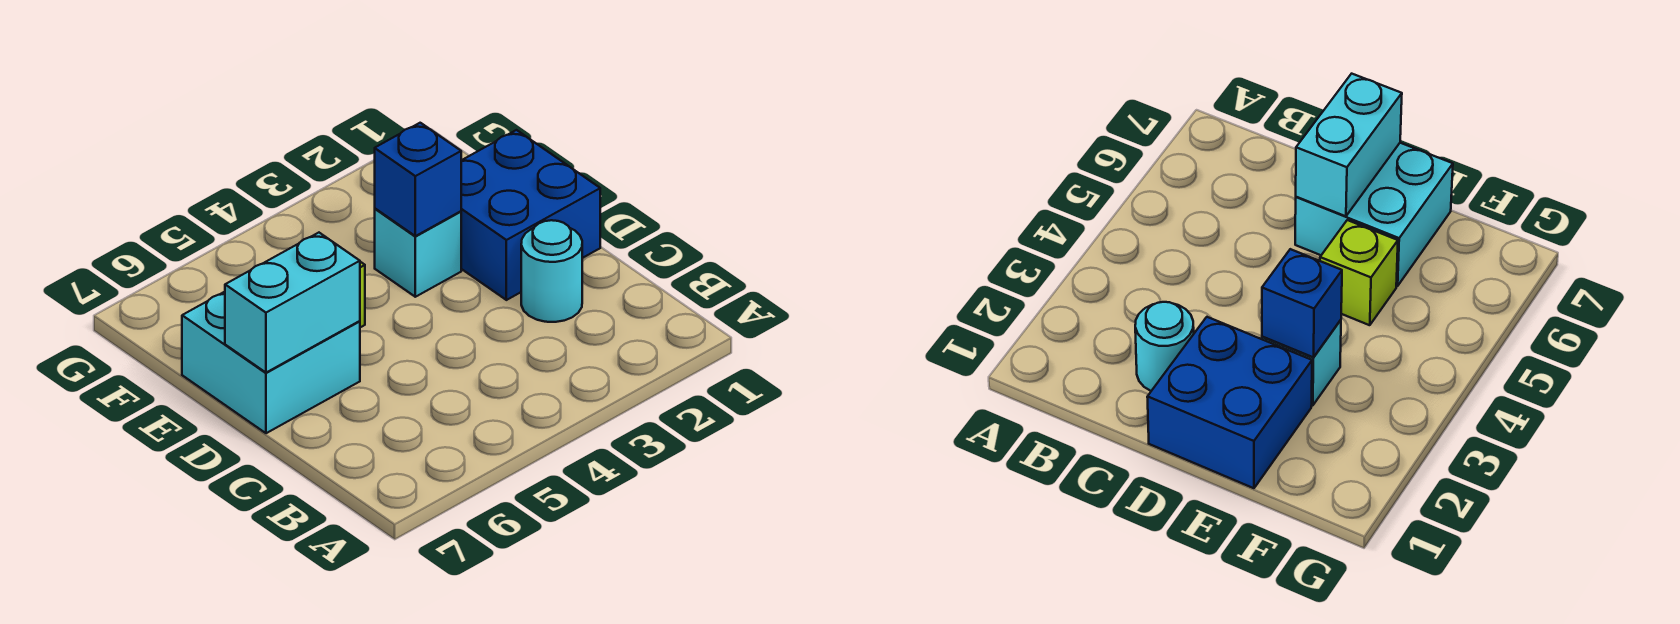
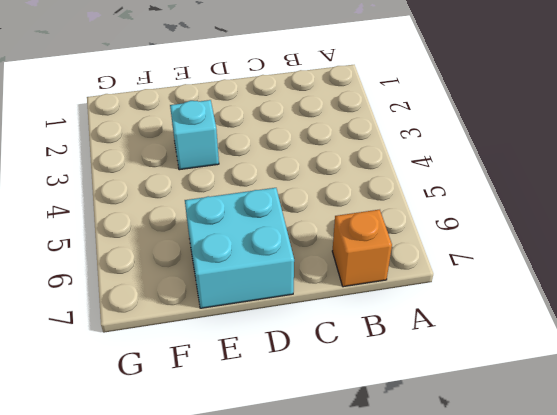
orange brick B7 level 1 -> none
none -> cyan round brick C2 level 1
none -> blue brick D1:E2 level 1

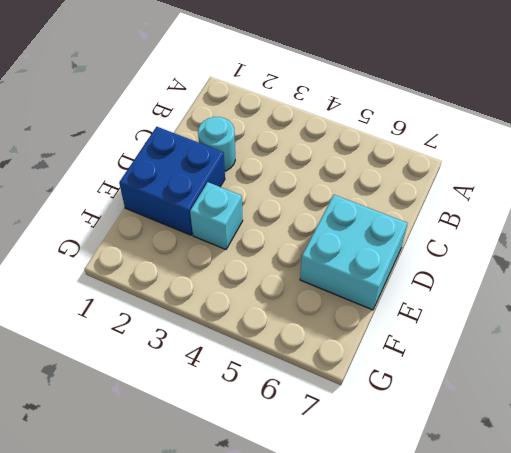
none -> lime brick E5 level 1
none -> cyan brick D6:D7 level 2

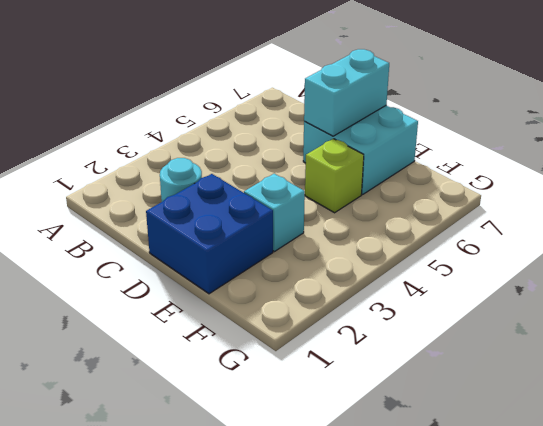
none -> blue brick E3 level 2

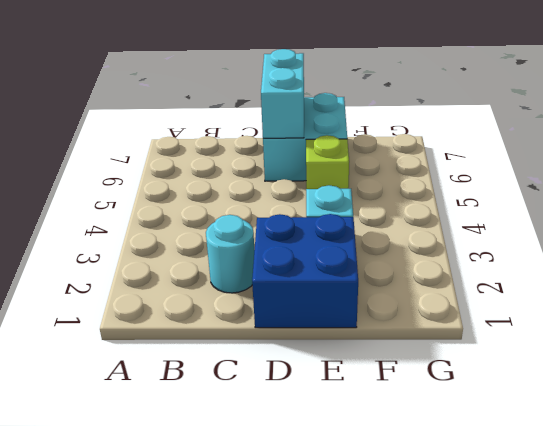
none -> blue brick E3 level 2

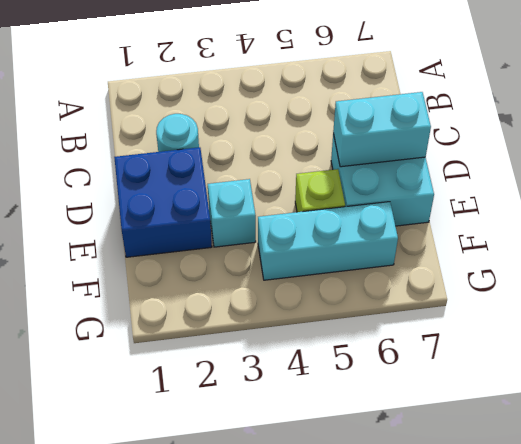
cyan brick F4:F6 level 1 -> none
none -> blue brick E3 level 2

